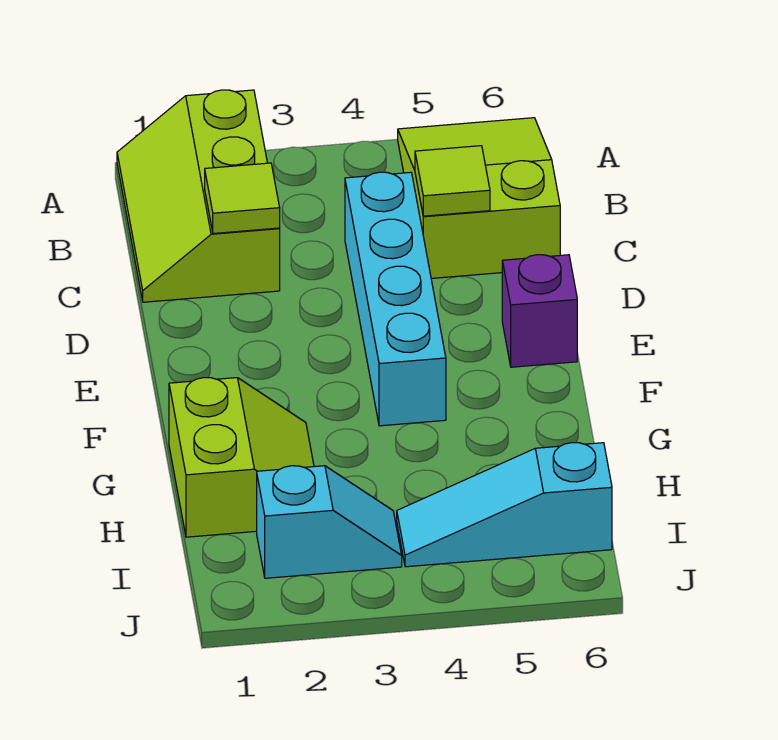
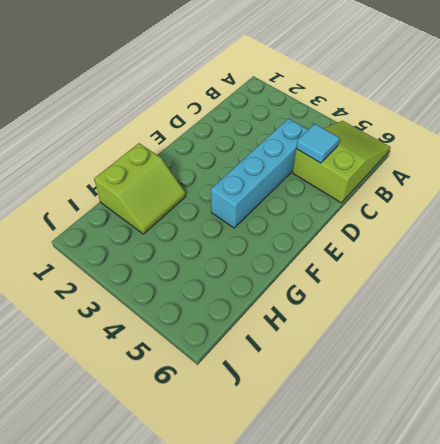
cyan tile C5 level 2 -> lime tile C5 level 2
none -> lime slope A1:C2 level 1 top 2
none -> purple brick E6 level 1

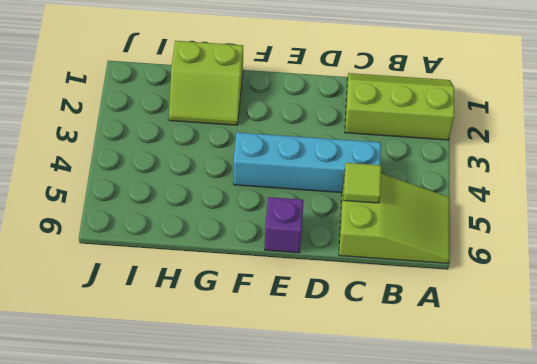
none -> cyan slope I2:I3 level 1 top 2
none -> cyan slope I4:I6 level 1 top 6

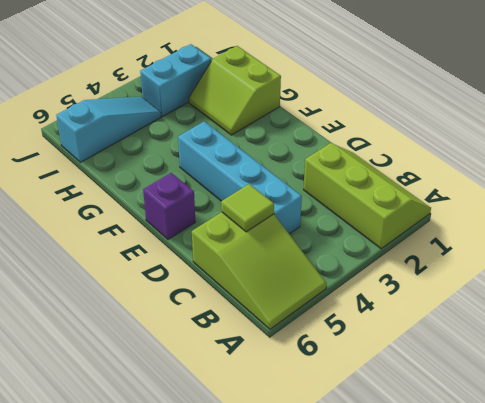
cyan brick I2:I3 level 1 -> cyan slope I2:I3 level 1 top 2
none -> lime tile C2 level 2

